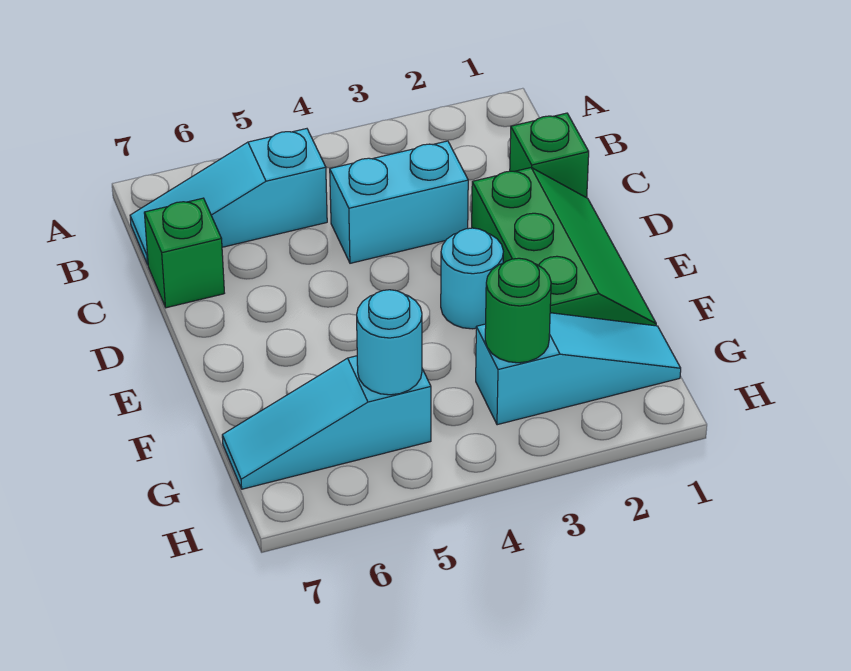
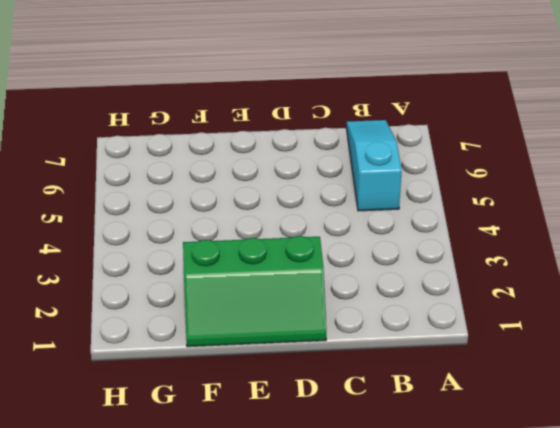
none -> green brick C1 level 1
none -> cyan brick C3:C4 level 1

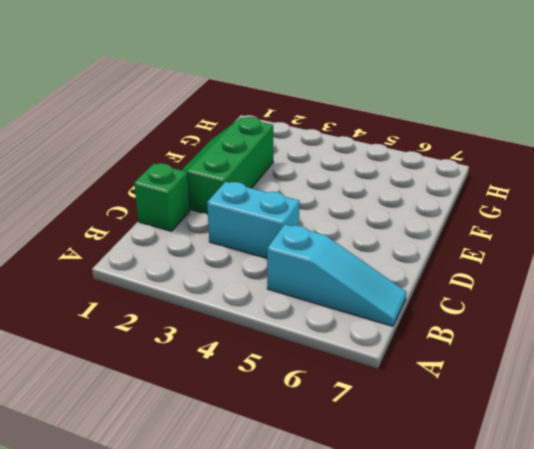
none -> green brick C7 level 1
none -> cyan round brick E3 level 1

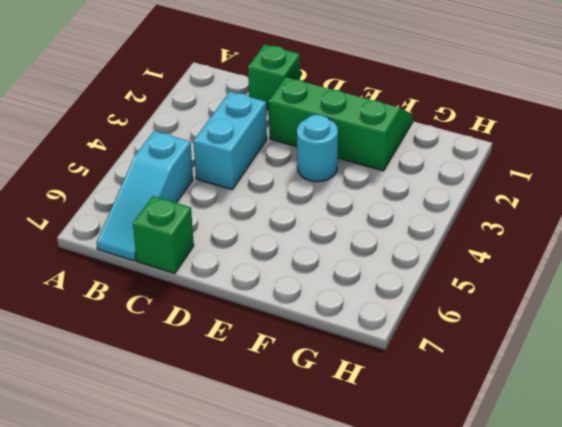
none -> cyan slope G1:G3 level 1 top 3
none -> cyan slope G5:G7 level 1 top 5

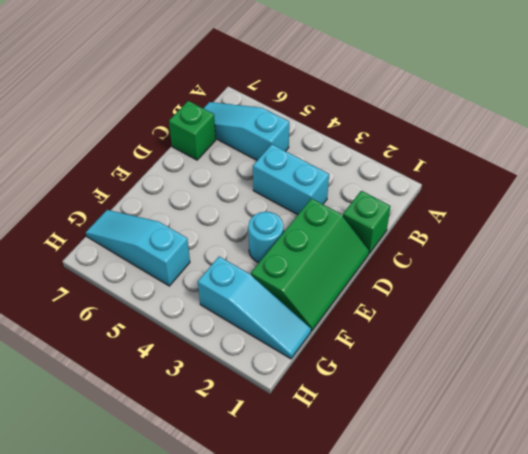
none -> green round brick G3 level 2
none -> cyan round brick G5 level 2

